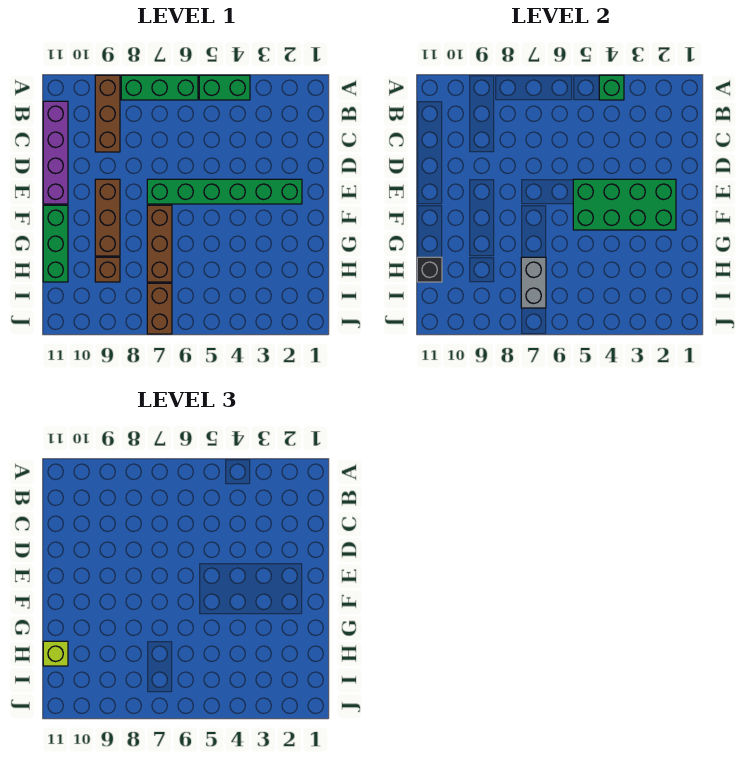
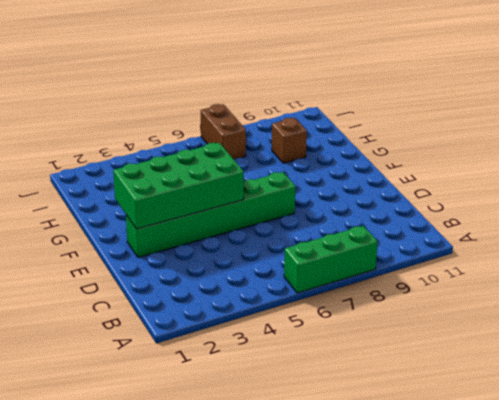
none -> green brick A4:A5 level 1
none -> brown brick A9:C9 level 1
none -> purple brick B11:E11 level 1

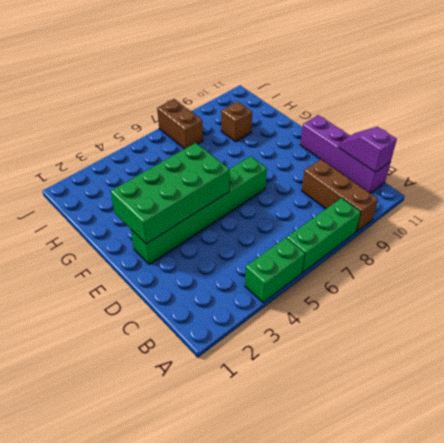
purple slope B11:C11 level 2 top B -> none
none -> brown brick E9:G9 level 1
none -> brown brick F7:H7 level 1
none -> green brick F11:H11 level 1

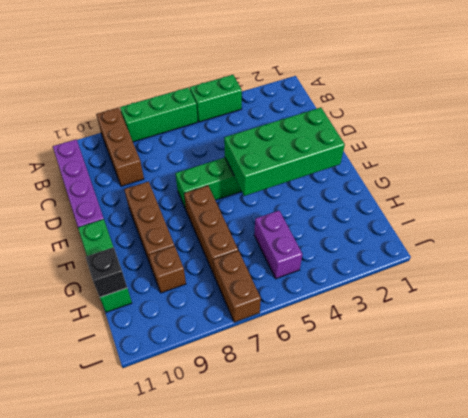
purple brick H5:I5 level 1 -> none
none -> green brick A4 level 2
none -> grey brick H7:I7 level 2
none -> lime brick H11 level 3

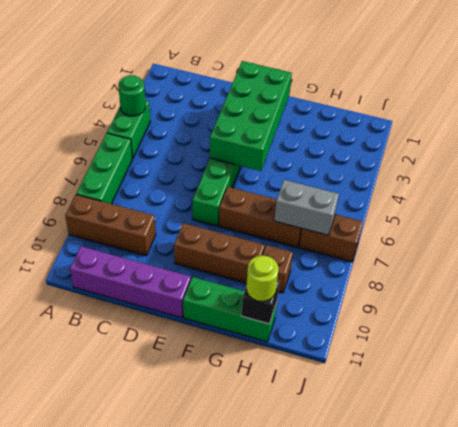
green round brick A4 level 2 -> green brick A4 level 2
lime round brick H11 level 3 -> lime brick H11 level 3

